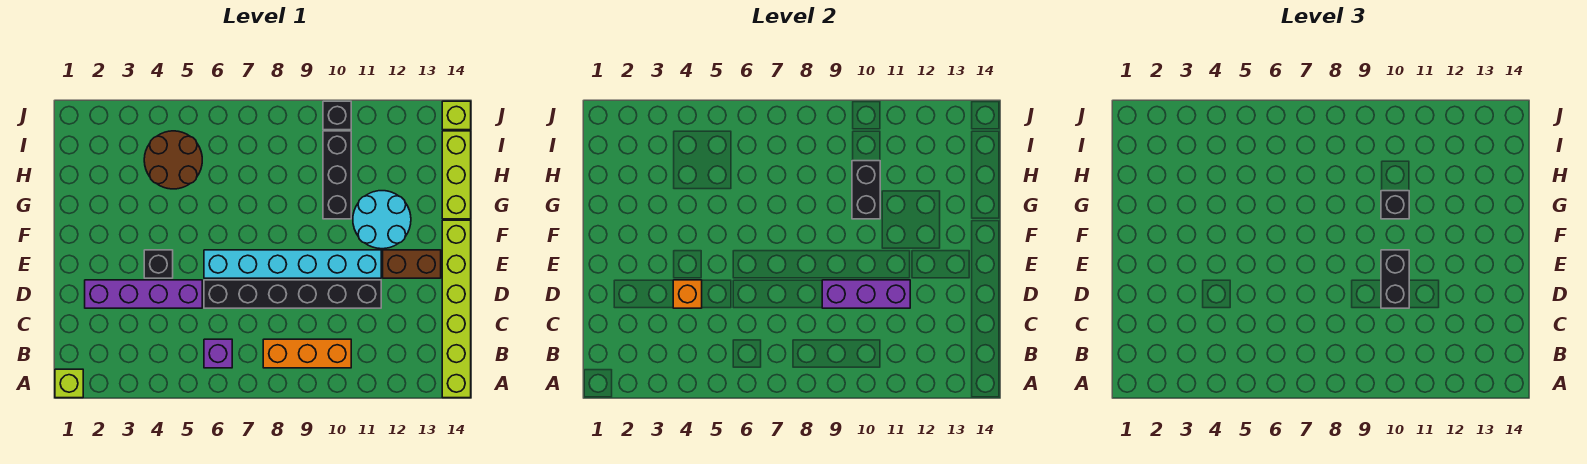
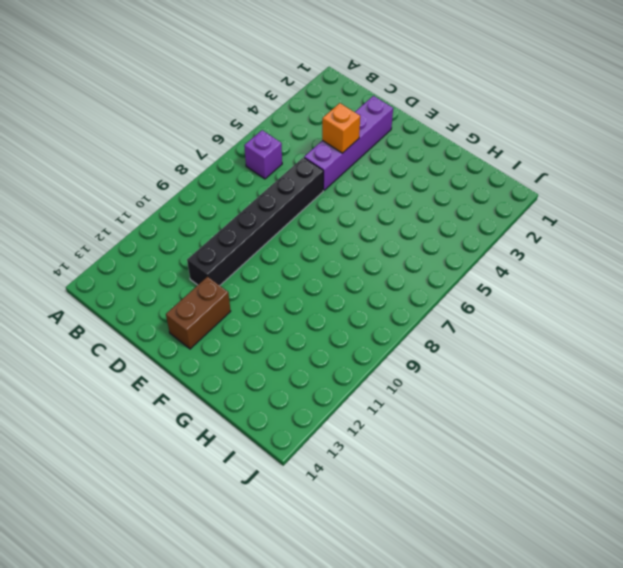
none -> lime brick A1 level 1
none -> lime brick A14:F14 level 1
none -> orange brick B8:B10 level 1

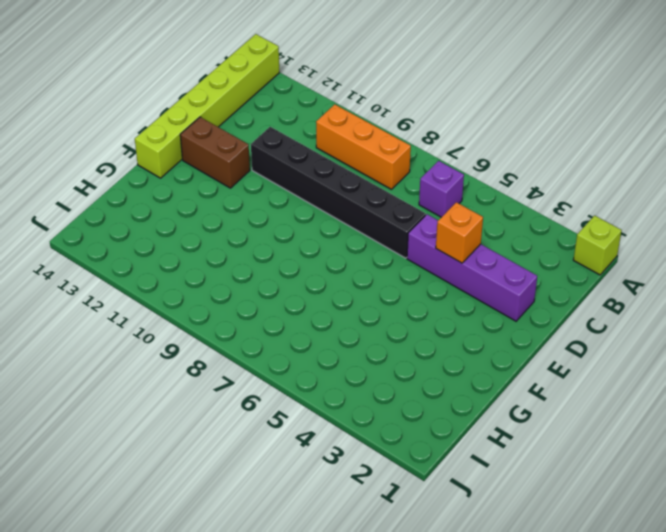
none -> black brick E4 level 1
none -> cyan brick E6:E11 level 1
none -> cyan round brick F11:G12 level 1

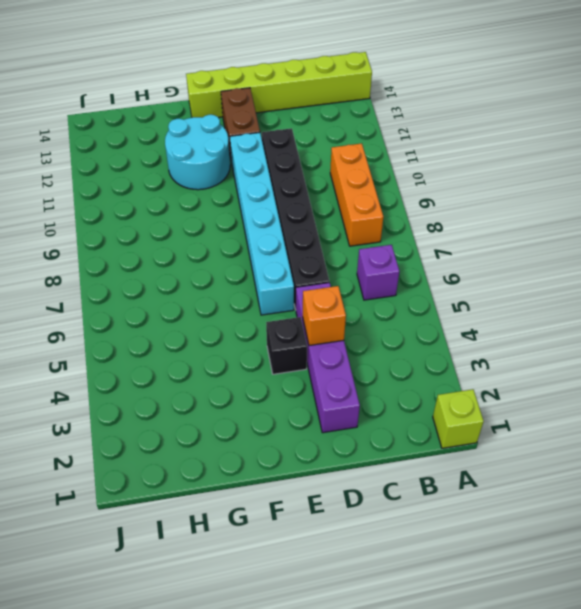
none -> black brick G10:I10 level 1
none -> lime brick G14:I14 level 1
none -> brown round brick H4:I5 level 1

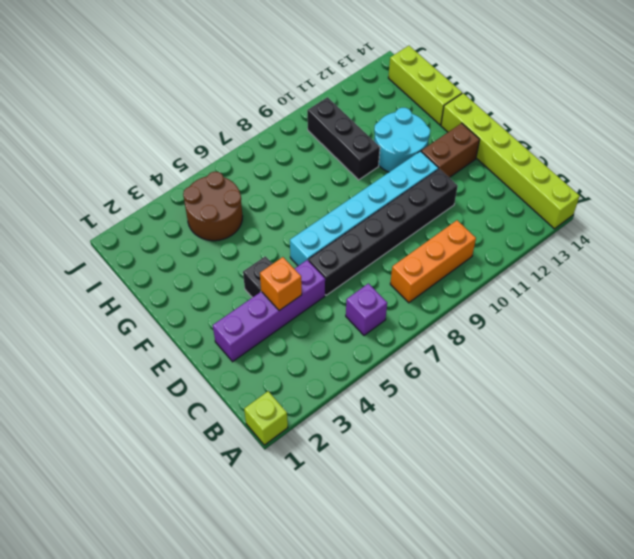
none -> black brick J10 level 1
none -> lime brick J14 level 1
none -> purple brick D9:D11 level 2

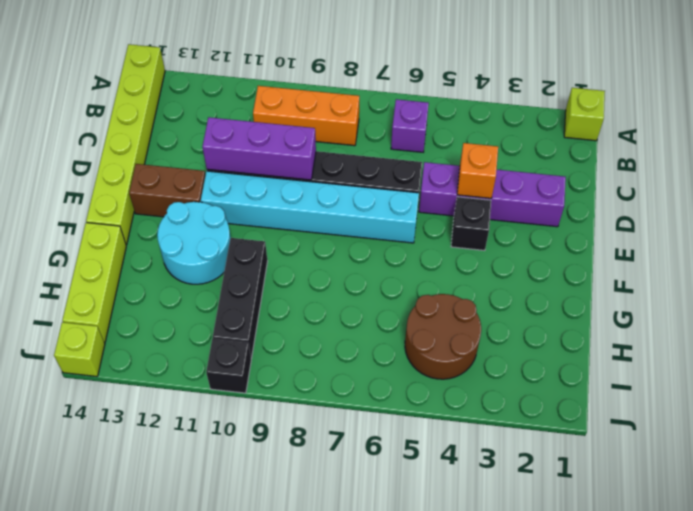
none -> black brick G10:H10 level 2
none -> black brick D10:E10 level 3
none -> black brick G10 level 3

